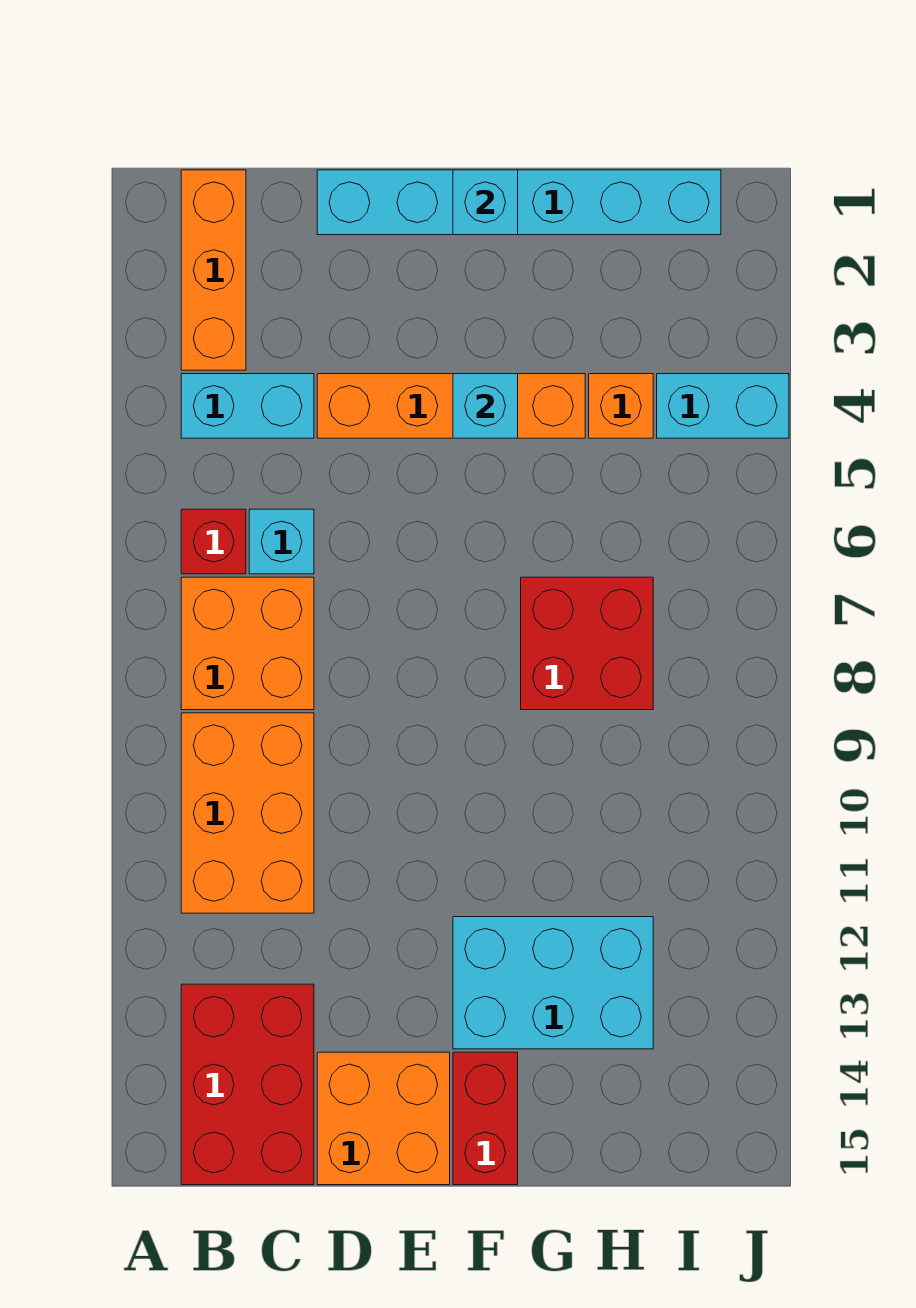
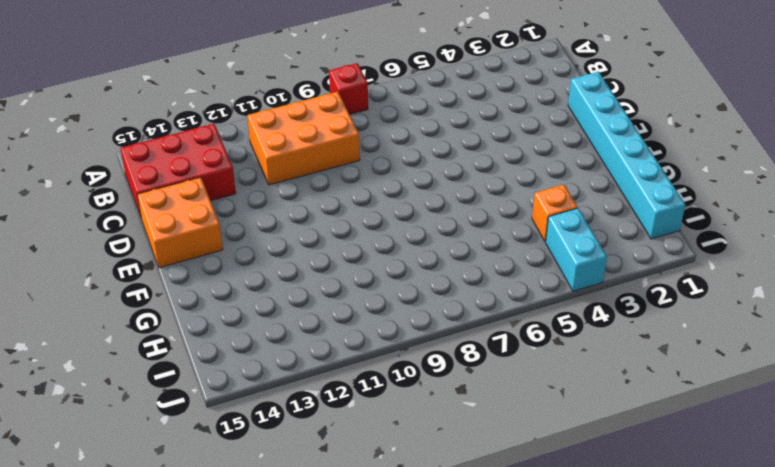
red brick A8 level 1 -> red brick B6 level 1
none -> orange brick B1:B3 level 1
none -> cyan brick B4:C4 level 1
none -> orange brick B7:C8 level 1

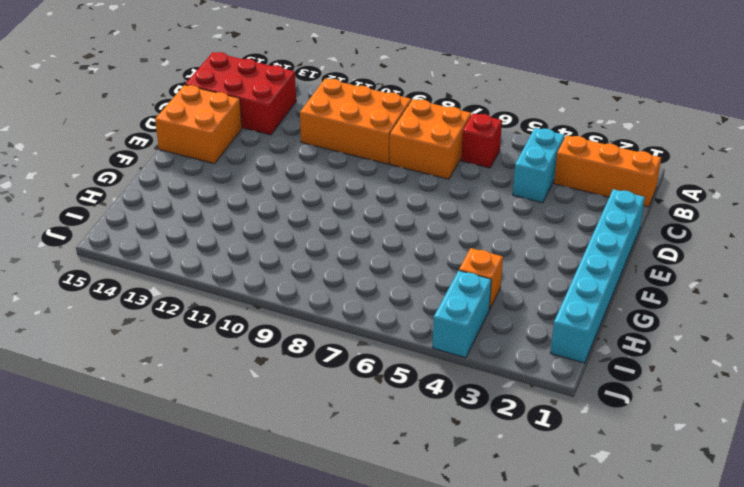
none -> cyan brick C6 level 1
none -> orange brick D4:G4 level 1
none -> cyan brick F12:H13 level 1

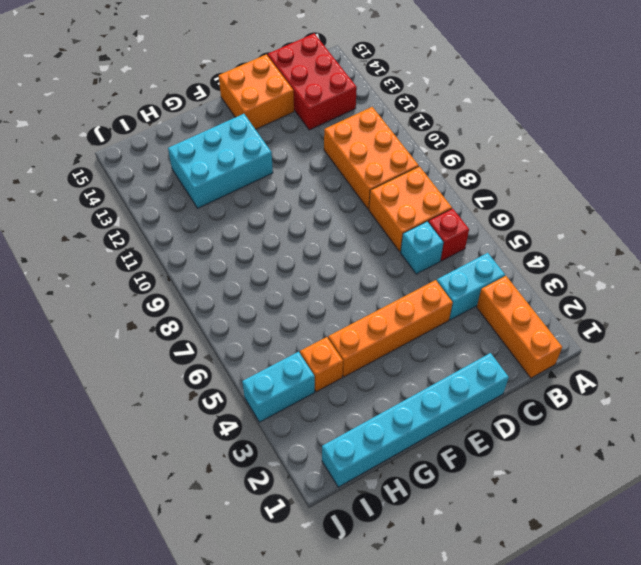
none -> red brick F14:F15 level 1
none -> red brick G7:H8 level 1
none -> cyan brick F1 level 2

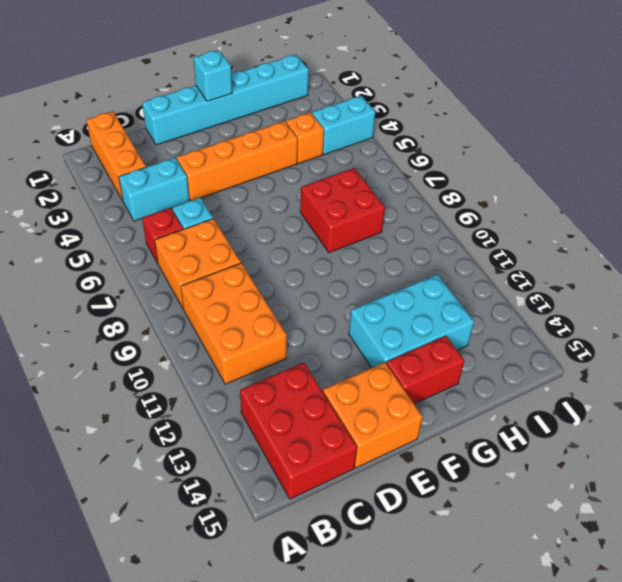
red brick F14:G14 level 1 -> red brick F14:F15 level 1
none -> cyan brick F4 level 2

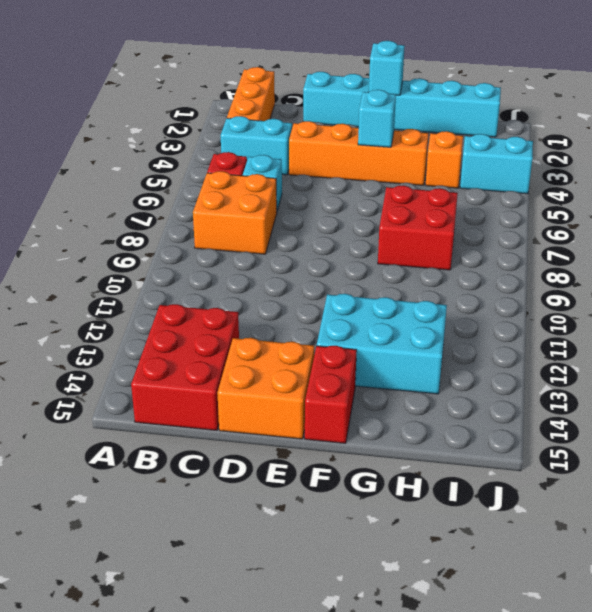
none -> orange brick B9:C11 level 1

